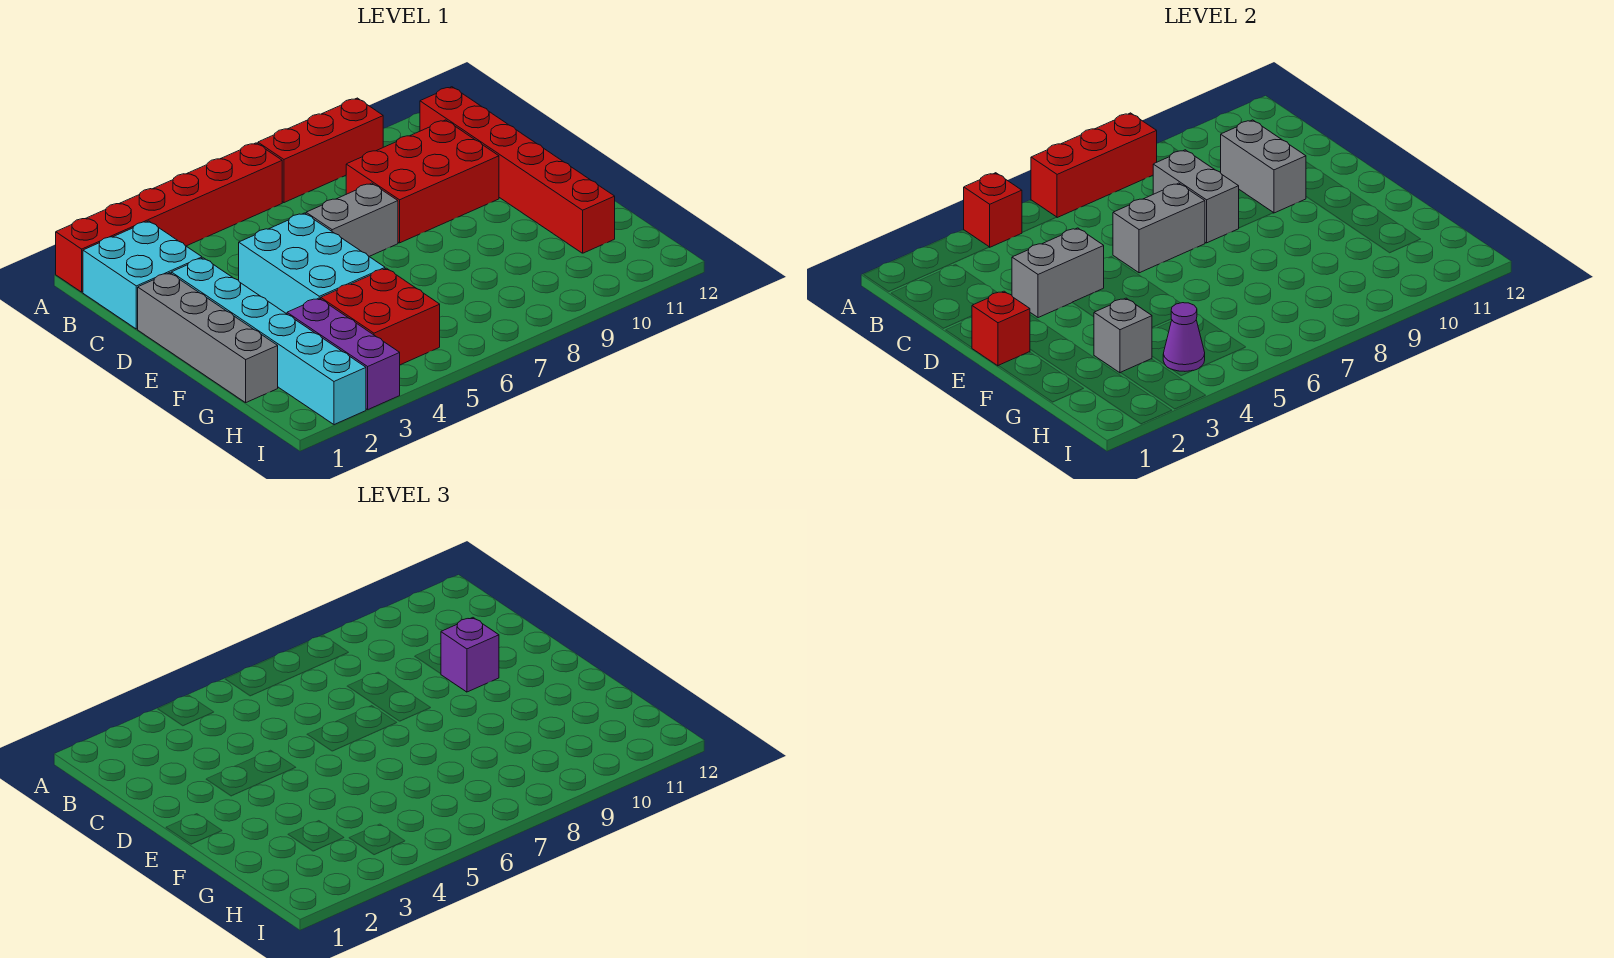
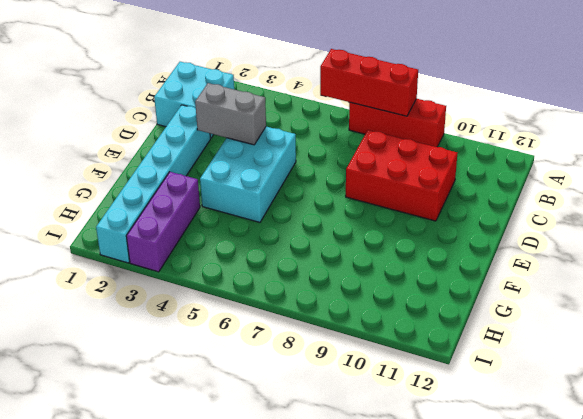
none -> red brick A1:A6 level 1
none -> red brick B11:G11 level 1
none -> grey brick D1:G1 level 1

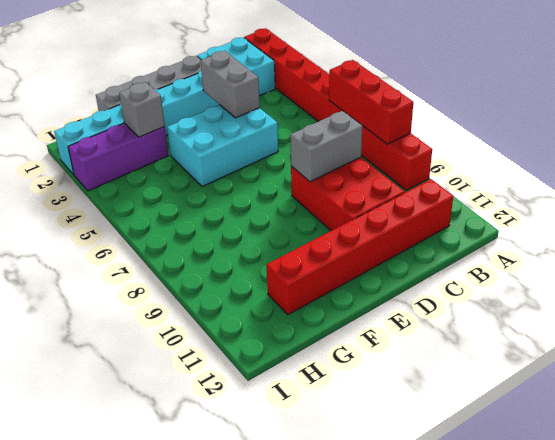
none -> grey brick D6:D7 level 1
none -> red brick G4:H5 level 1
none -> red brick A4 level 2

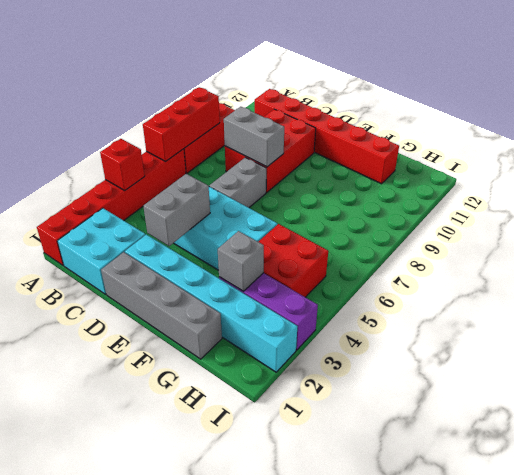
none -> grey brick C10:D10 level 2
none -> grey brick D6:D7 level 2
none -> red brick E1 level 2

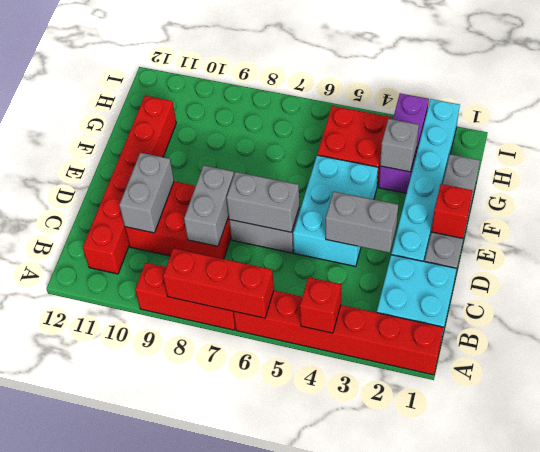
none -> purple cone H4 level 2
none -> purple brick D10 level 3

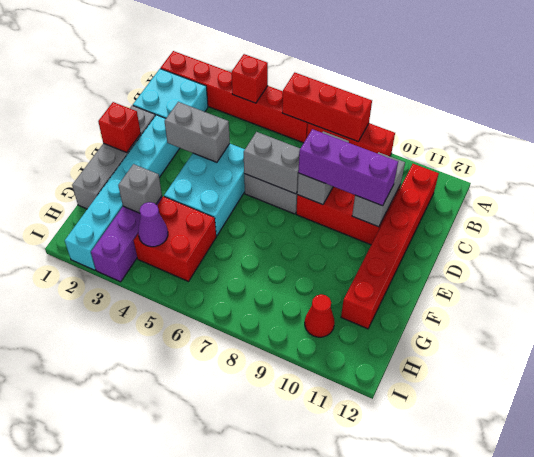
purple brick D8:D10 level 3 -> purple brick D10 level 3
red cone H10 level 1 -> none

